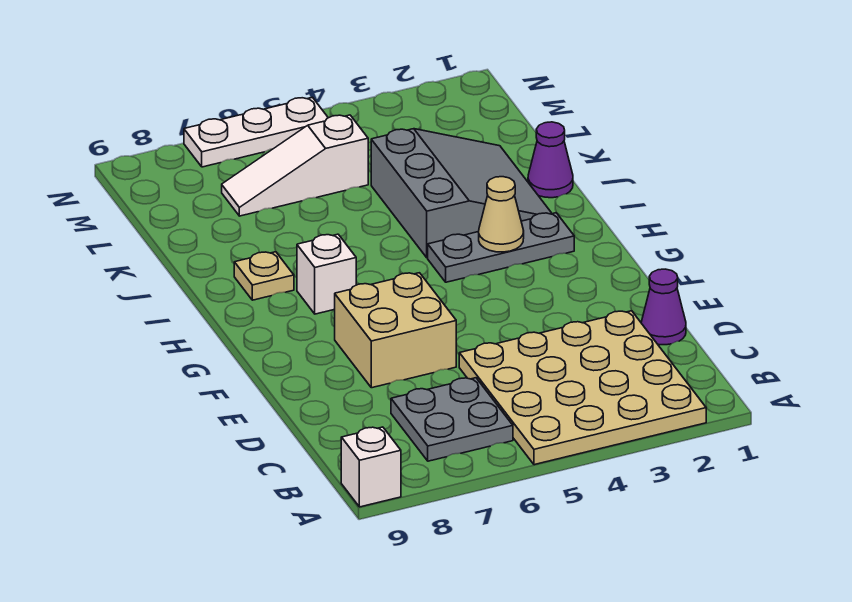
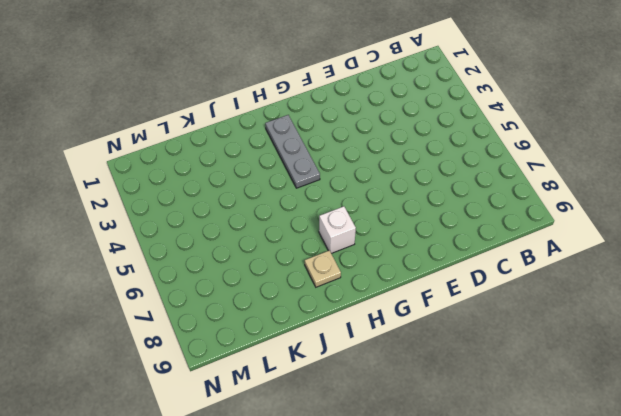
none -> tan plate A2:D5 level 1
none -> white brick A9 level 1
none -> grey plate B6:C7 level 1

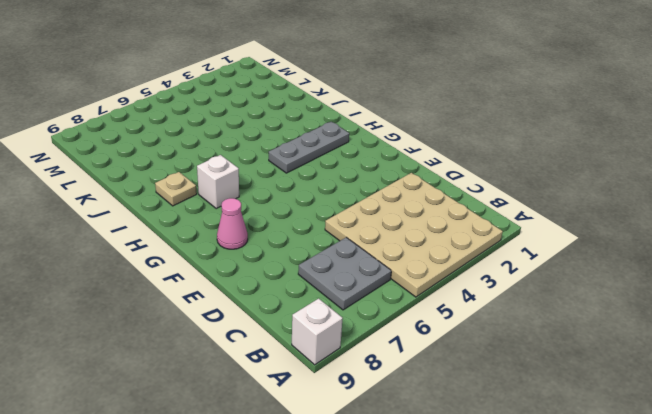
pink cone F8 level 1 -> none
none -> purple cone D1 level 1
none -> tan brick E6:F7 level 1
none -> grey slope I2:K4 level 1 top 4

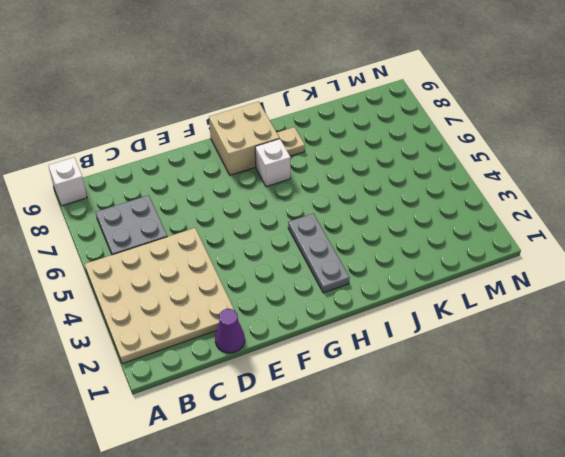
tan brick G8:H9 level 1 -> tan brick E6:F7 level 1
none -> grey slope I2:K4 level 1 top 4
none -> purple cone J1 level 1
none -> white slope L5:L7 level 1 top 5

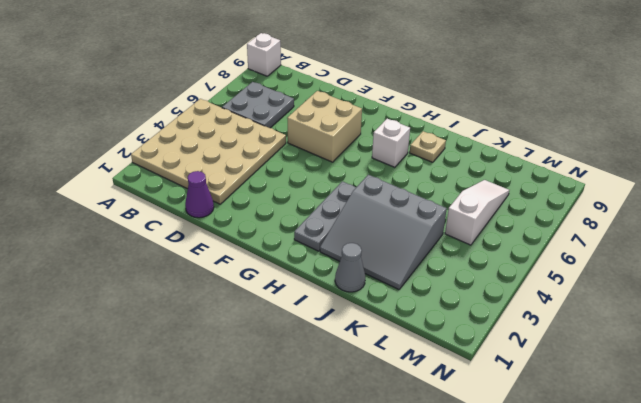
grey cone J1 level 1 -> purple cone J1 level 1
none -> white plate N5:N7 level 1
none -> tan cone H3 level 2

